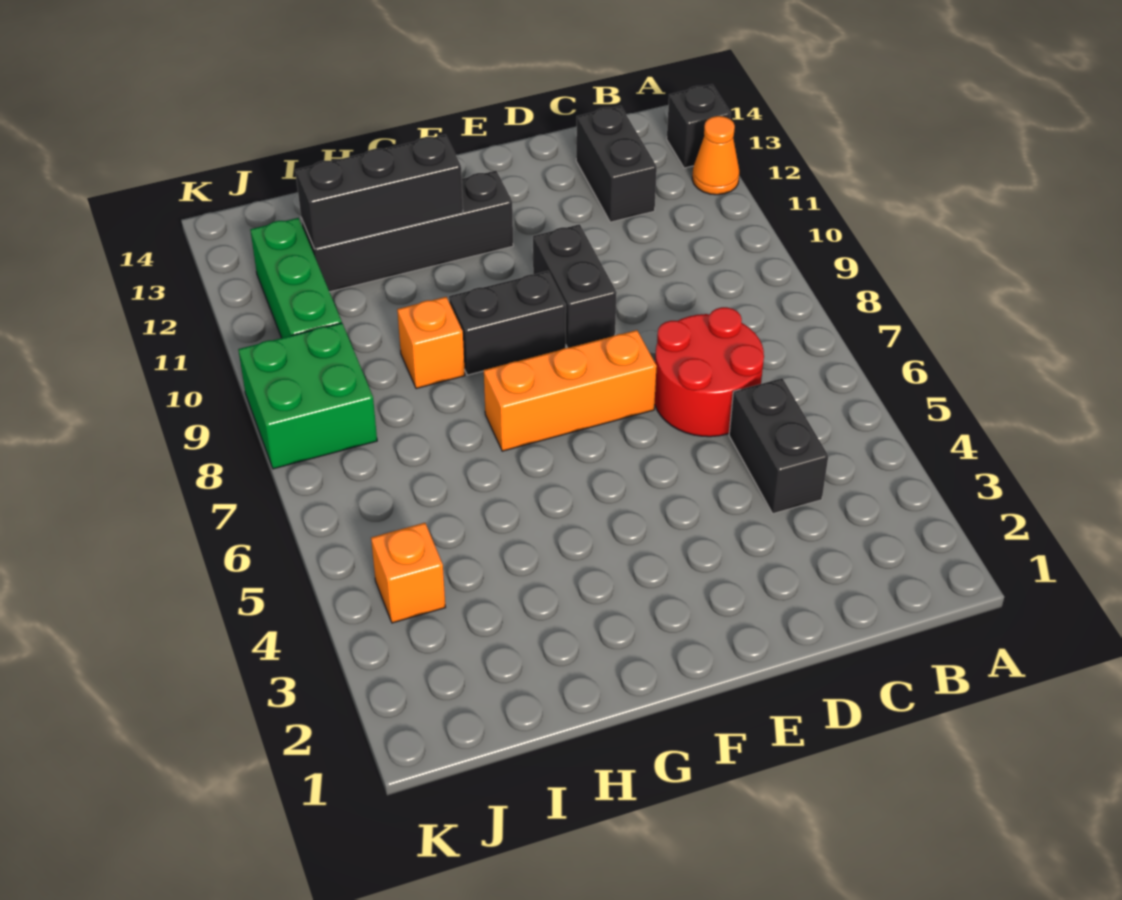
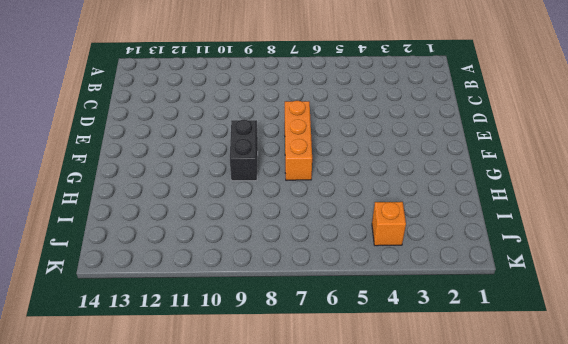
none -> orange cone A12 level 1
none -> black brick A13 level 1
none -> black brick C4:C5 level 1

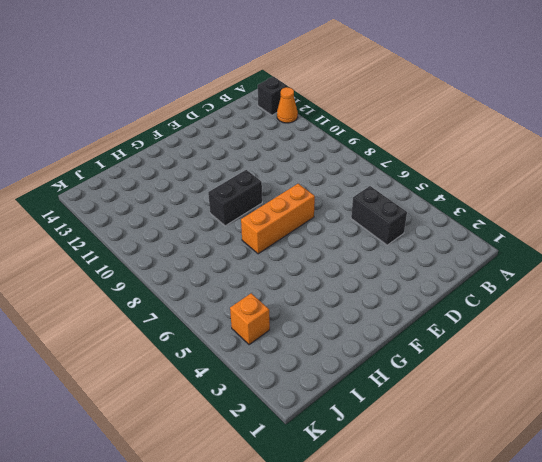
none -> red round brick C6:D7 level 1
none -> black brick C12:C13 level 1
none -> black brick E9:E10 level 1

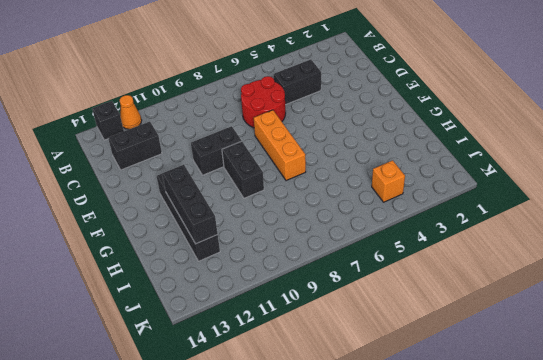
none -> orange brick H9 level 1
none -> green brick J8:K9 level 1
none -> green brick J10:J12 level 1

